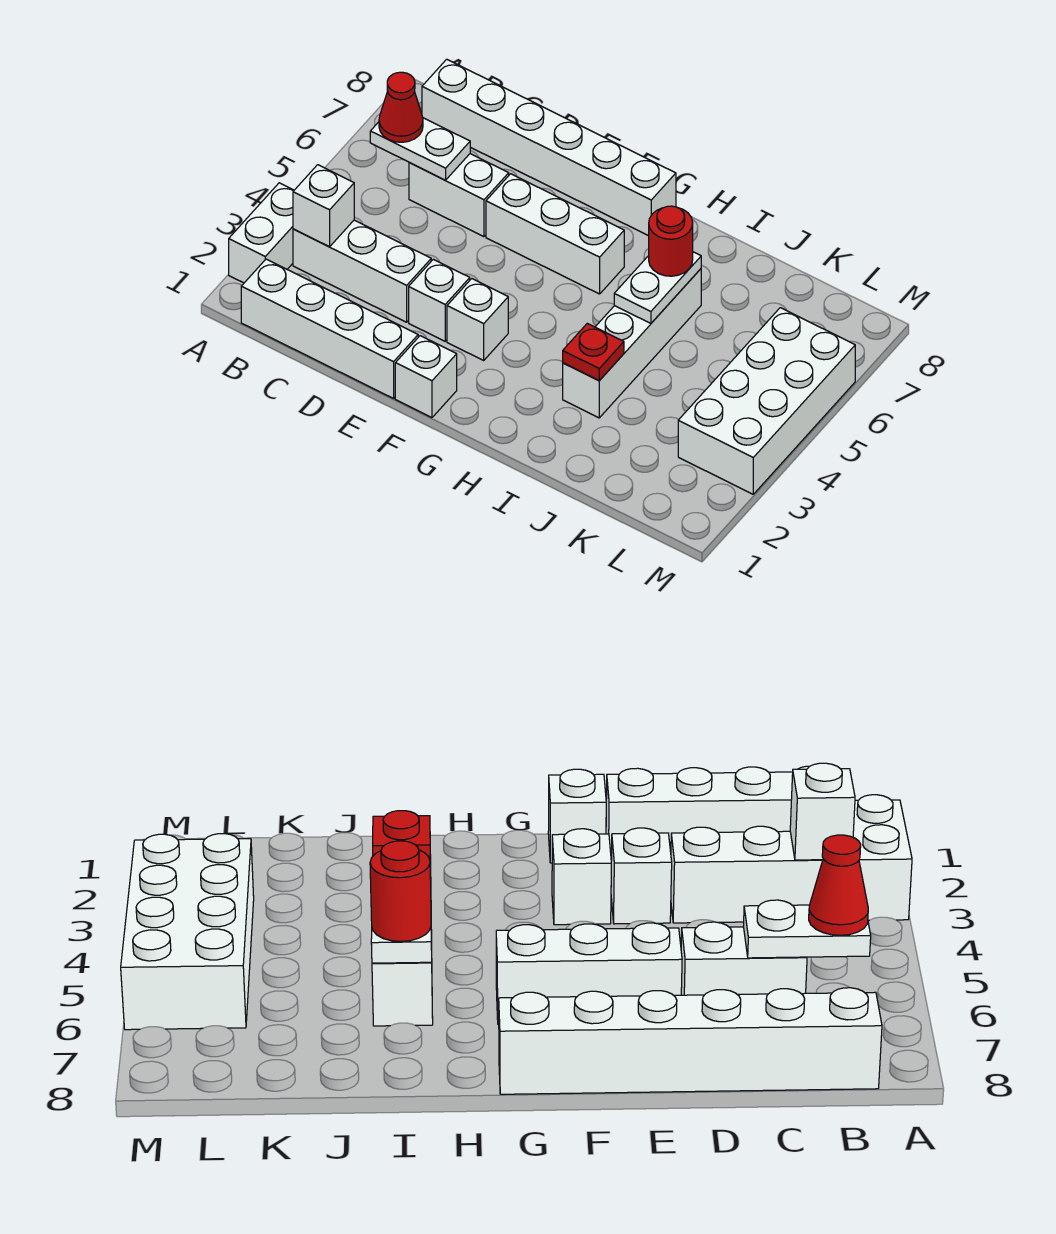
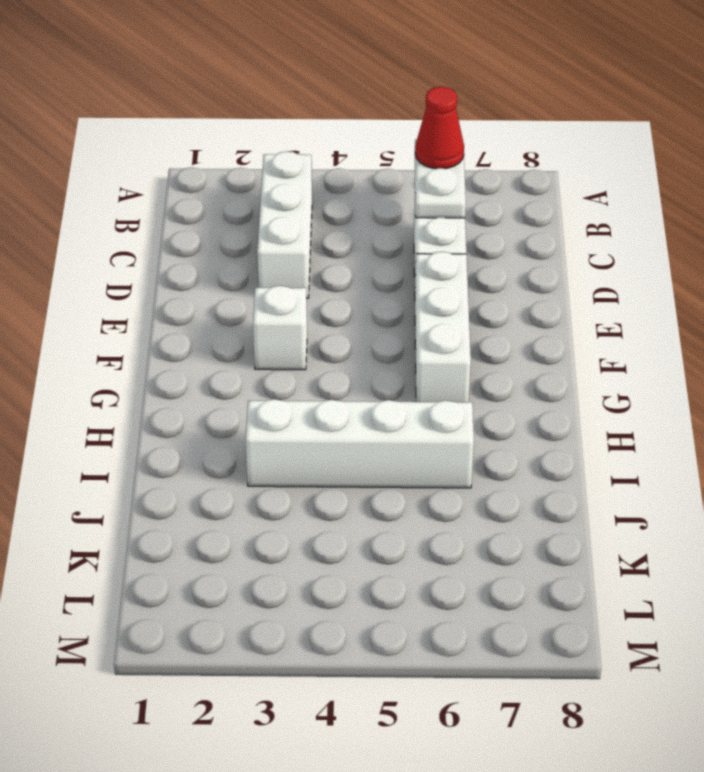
none -> white brick A2:A3 level 1
none -> white brick B1:E1 level 1
none -> white brick B8:G8 level 1

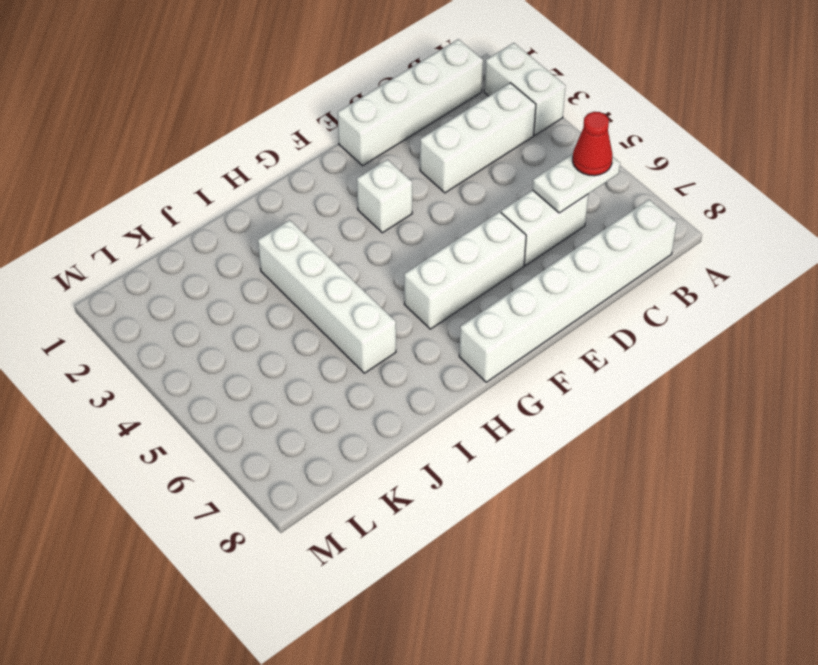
none -> white brick E3 level 1
none -> white brick F1 level 1
none -> white brick L3:M6 level 1

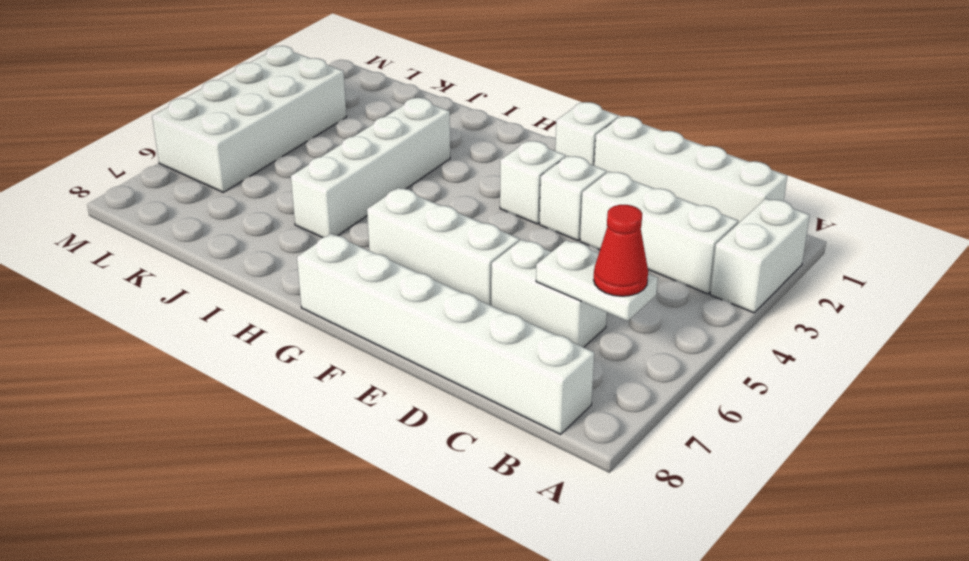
none -> white brick B3 level 2
none -> red plate I3 level 2
none -> white plate I5:I6 level 2

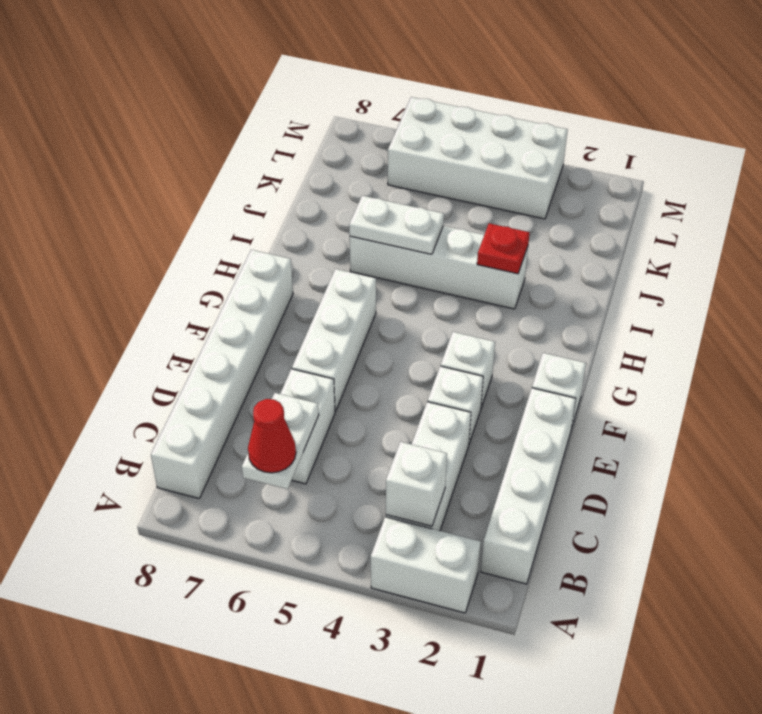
none -> red round brick I6 level 3

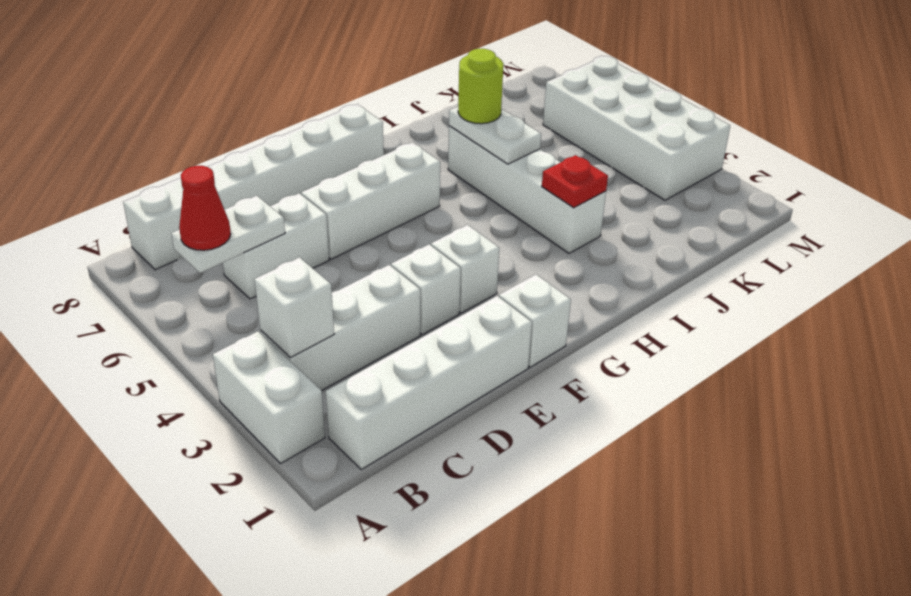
lime round brick I6 level 3 -> red round brick I6 level 3

